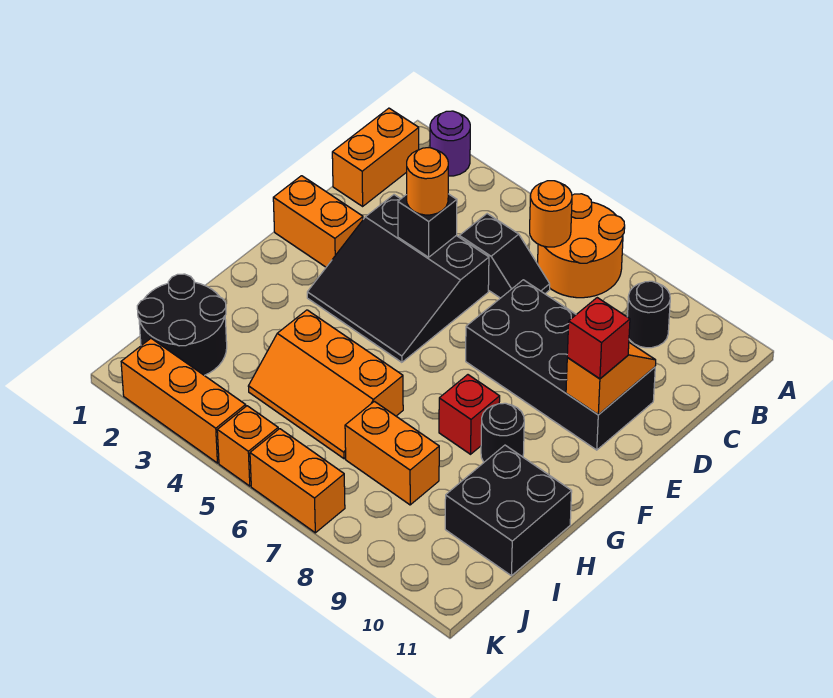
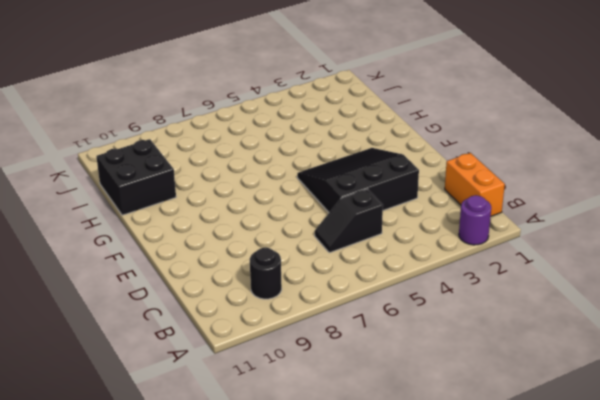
none -> orange round brick A6:B7 level 1
none -> black brick D7:E10 level 1
none -> orange brick E1:E2 level 1

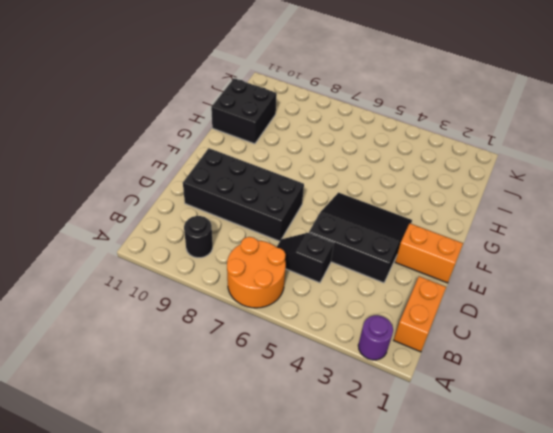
none -> red brick G8 level 1
none -> black round brick G9 level 1
none -> orange slope H4:I6 level 1 top H

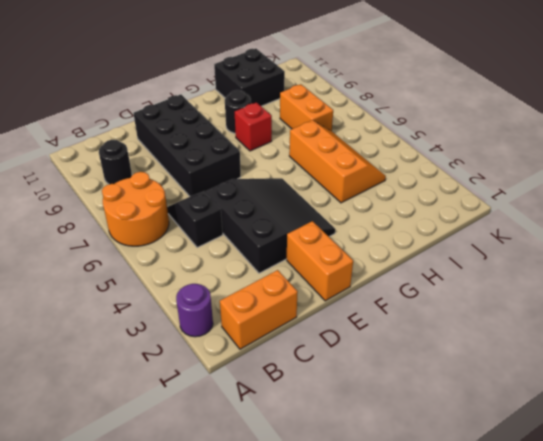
none -> black round brick I1:J2 level 1
none -> orange brick K2:K4 level 1
none -> orange brick K5 level 1

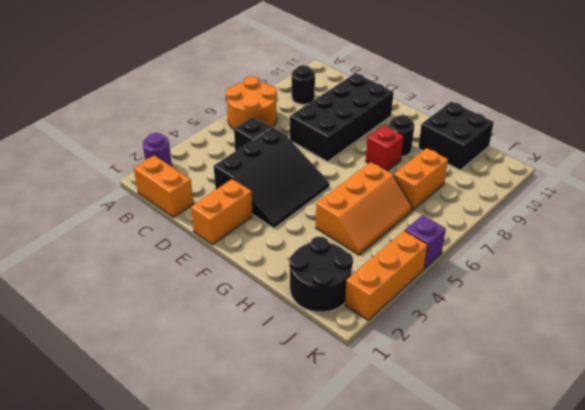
purple brick K5 level 1 -> orange brick K5 level 1
none -> orange brick K6:K7 level 1
none -> orange round brick B6 level 2
none -> black brick D4 level 2

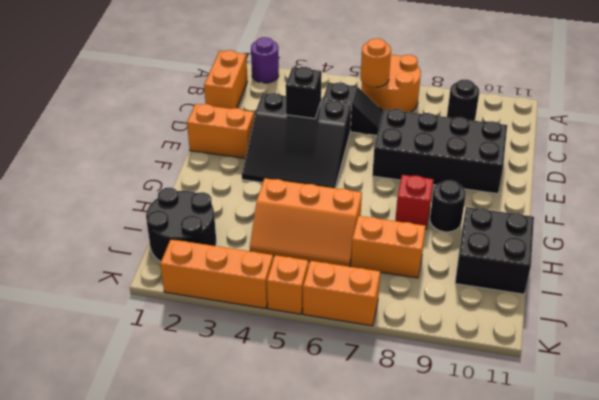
none -> orange slope D10:E10 level 2 top E
none -> orange round brick D4 level 3
none -> red brick E10 level 3

